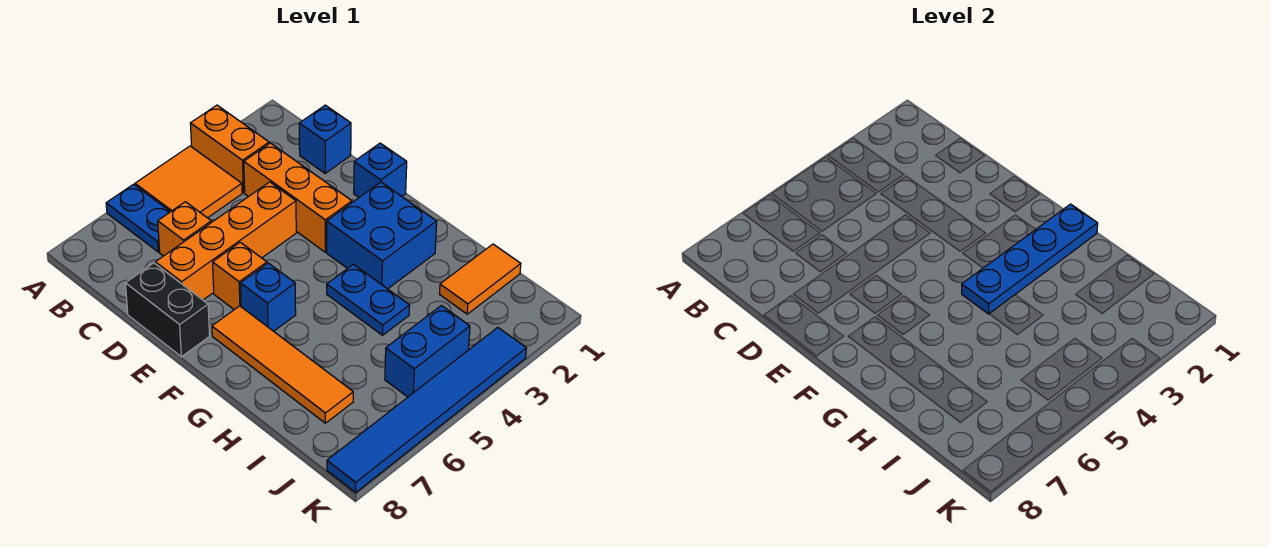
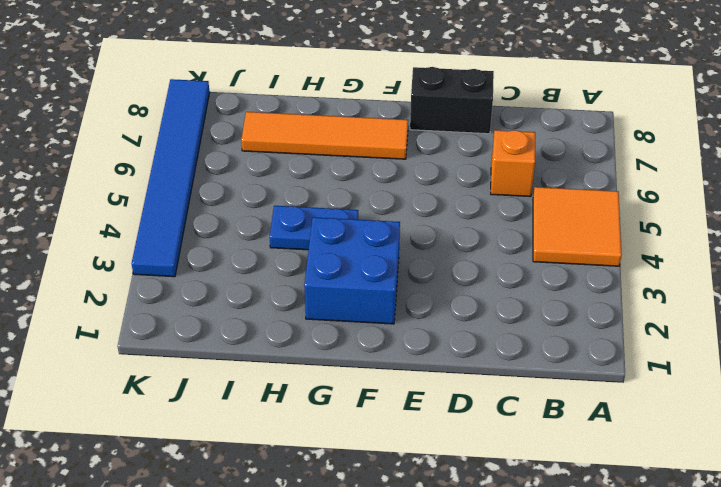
none -> orange brick A3:B3 level 1
none -> blue plate A6:B6 level 1
none -> blue brick C1 level 1

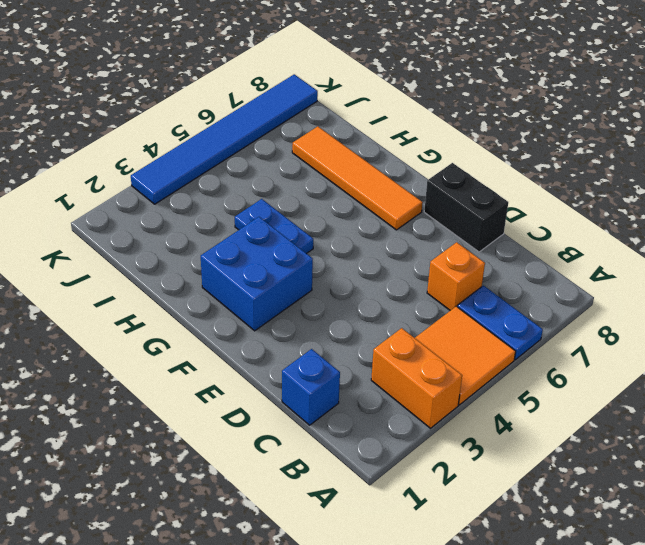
none -> orange brick C3:E3 level 1
none -> orange brick D4:D7 level 1
none -> blue brick E1 level 1

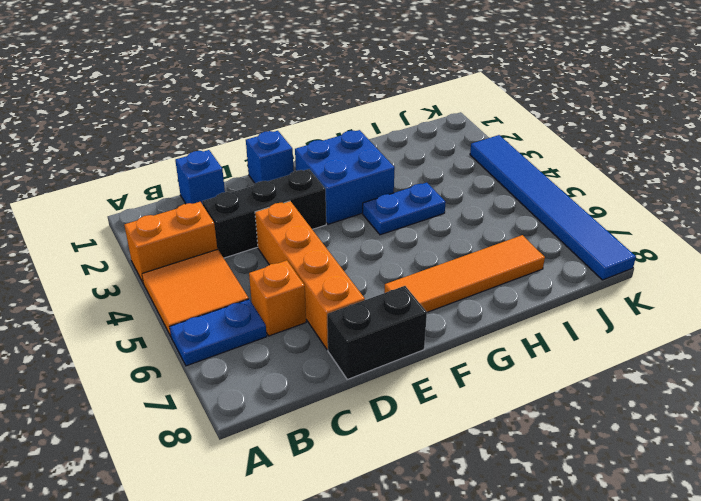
black brick C3:E3 level 1 -> orange brick C3:E3 level 1
none -> orange brick E6 level 1
none -> blue brick F6 level 1
none -> orange tile I1:I2 level 1

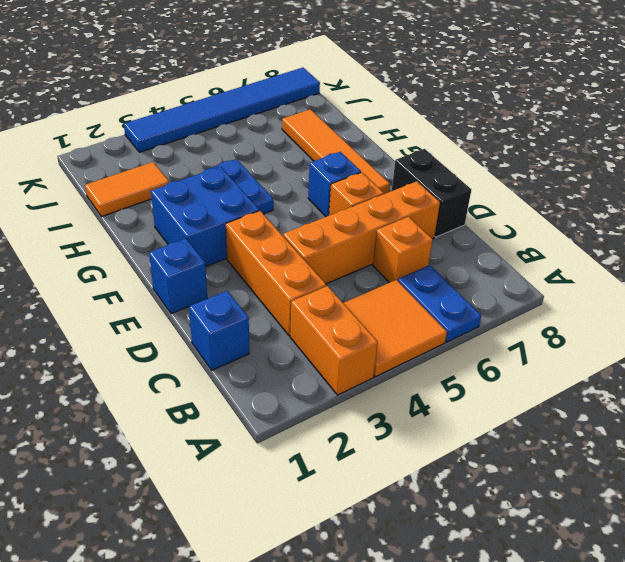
none -> blue brick J4:J5 level 1
none -> blue plate G1:G4 level 2

